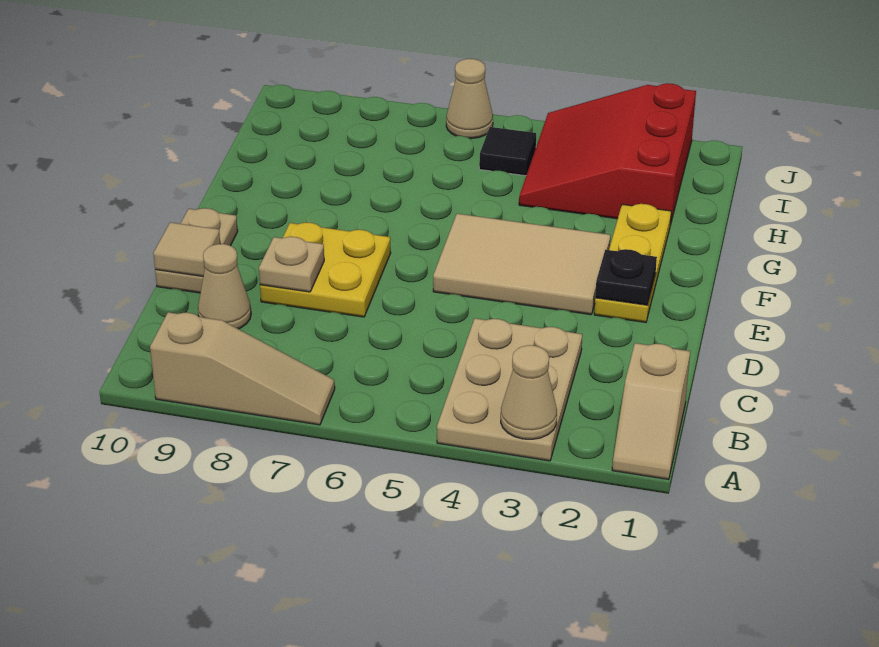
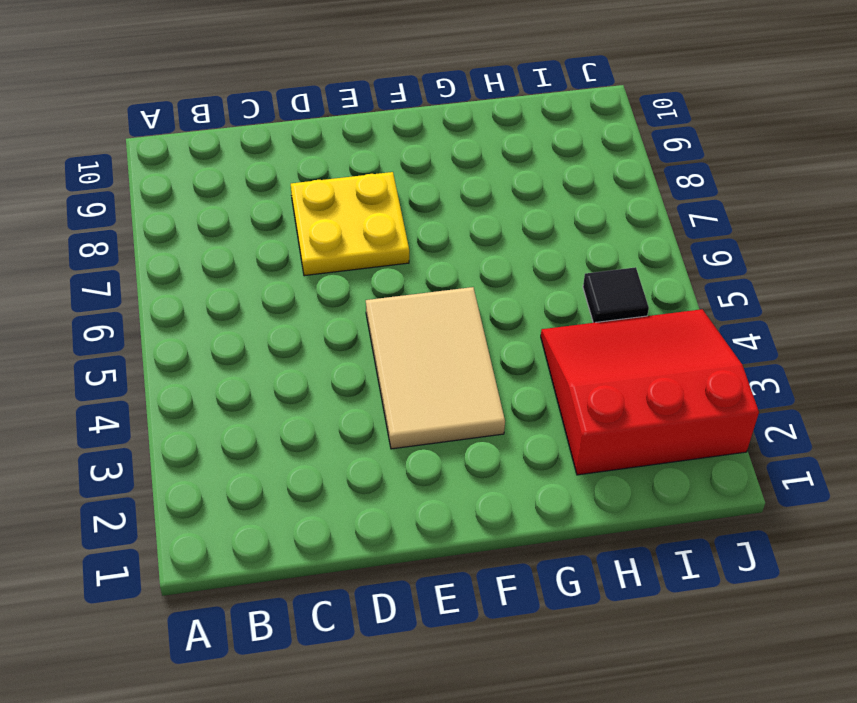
none -> tan slope A1:B1 level 1 top B
none -> tan plate A3:C4 level 1
none -> tan slope A7:A9 level 1 top 9

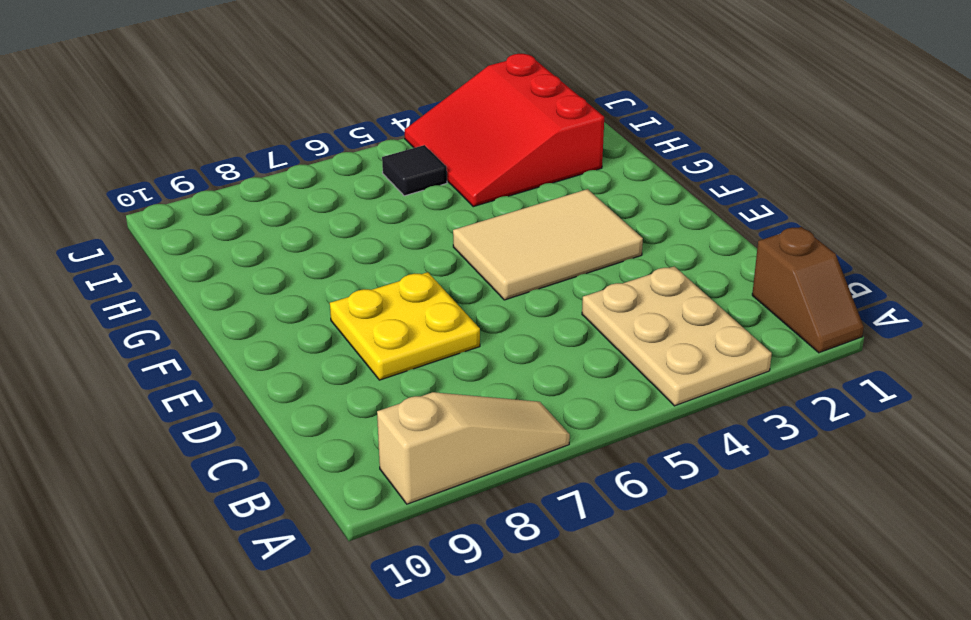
brown slope A1:B1 level 1 top B -> tan slope A1:B1 level 1 top B
none -> tan cone C9 level 1
none -> tan plate D10:E10 level 1
none -> yellow plate E2:G2 level 1

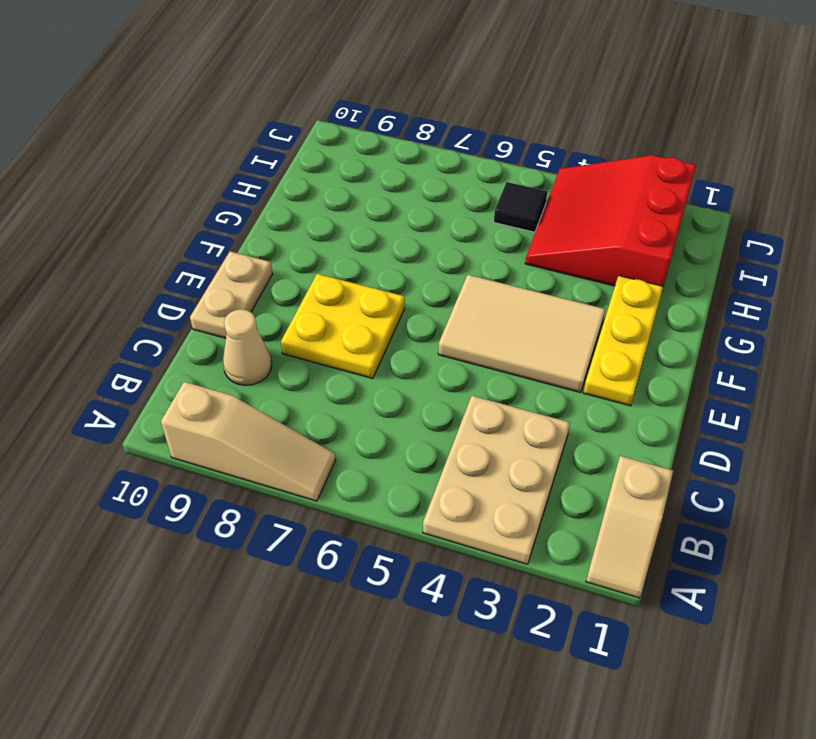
none -> tan cone J6 level 1
none -> tan cone A3 level 2
none -> tan plate D8 level 2

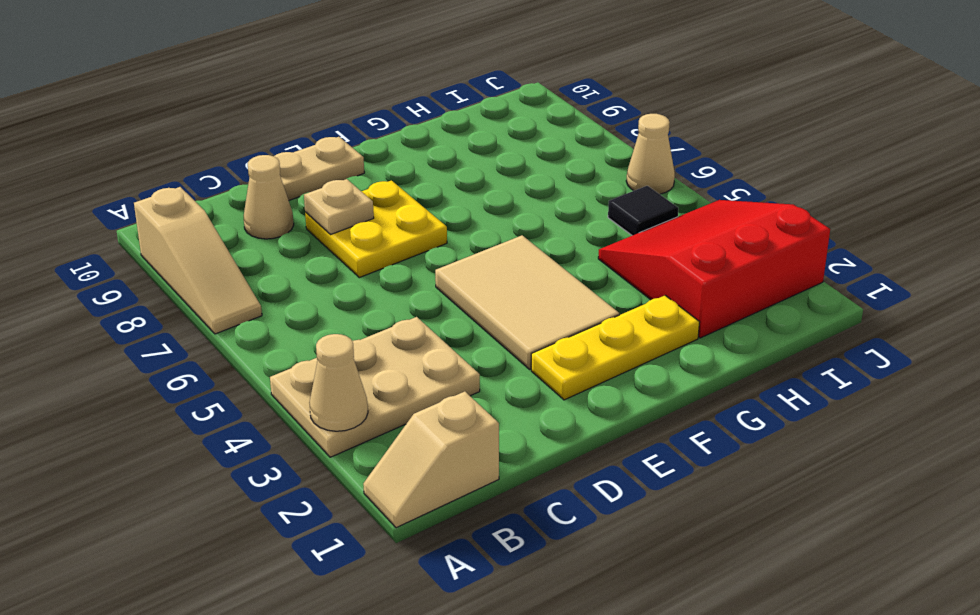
none -> tan tile D10 level 2
none -> black plate E2 level 2

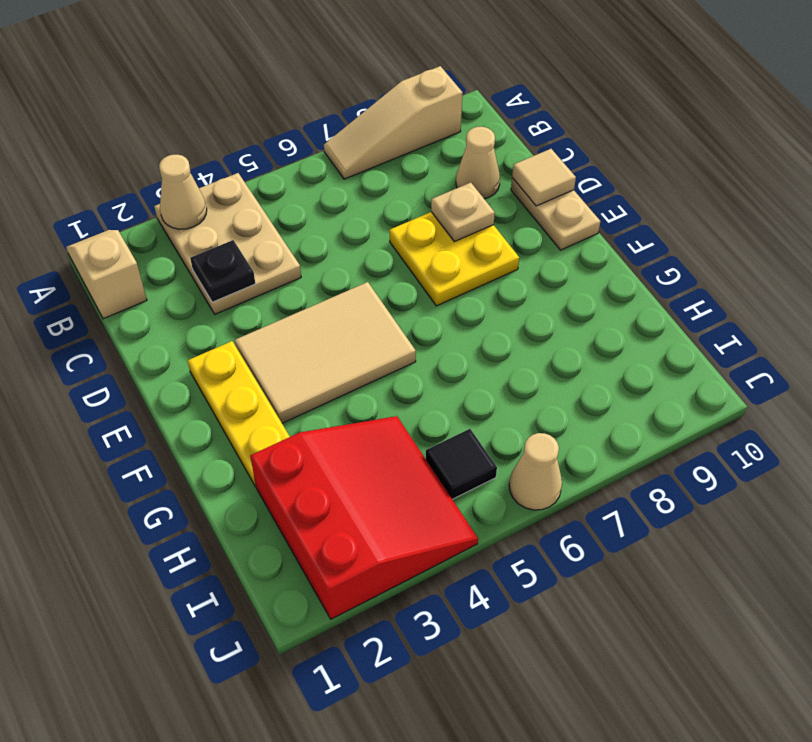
black plate C3 level 2 -> black plate E2 level 2

